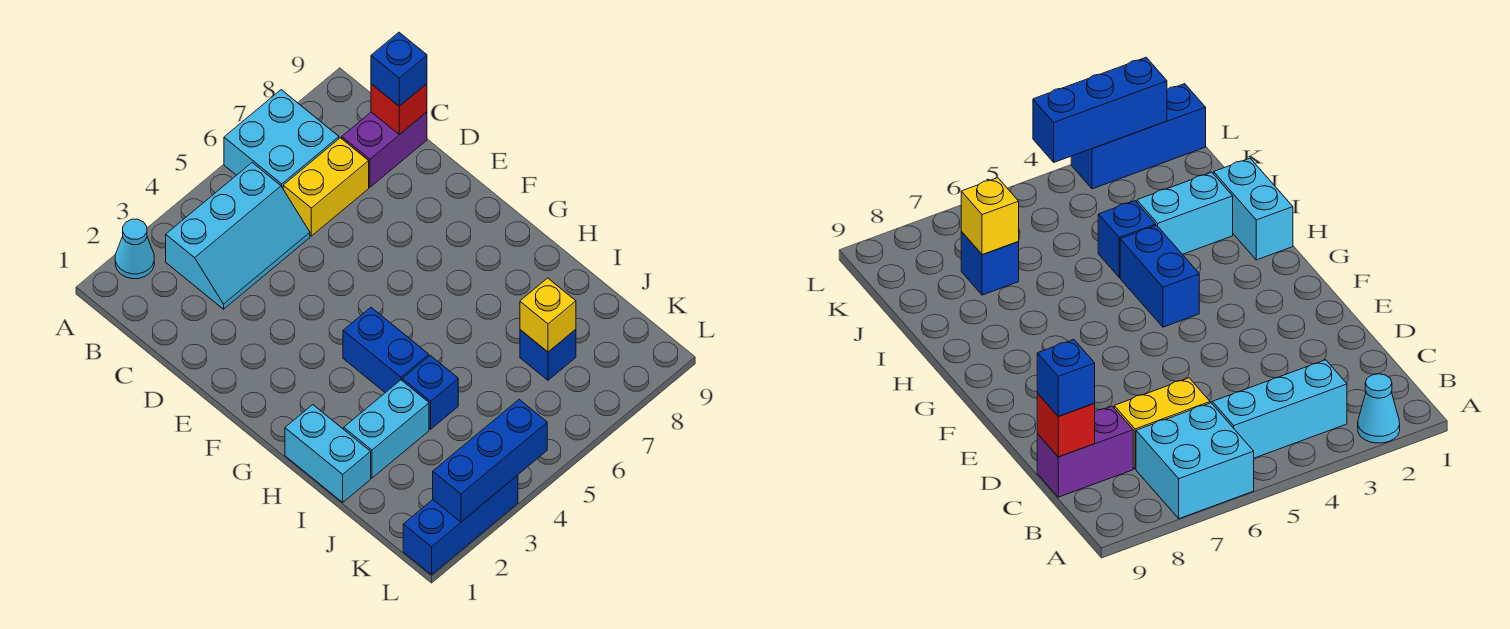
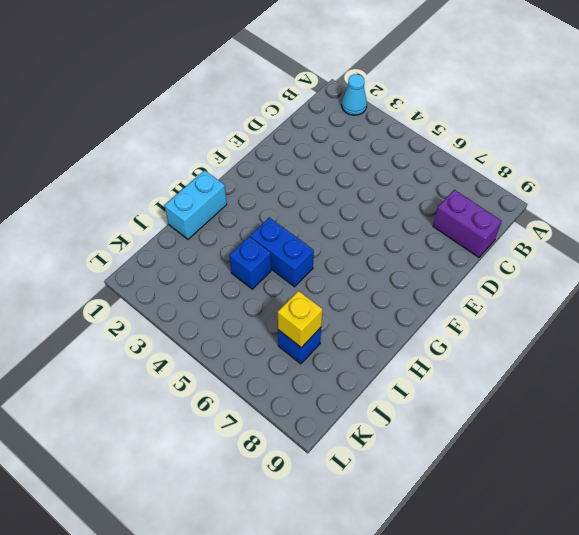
blue brick H4:H5 level 1 -> blue brick G4:H4 level 1
none -> cyan brick A6:B7 level 1
none -> cyan slope B3:C5 level 1 top B
none -> yellow brick C6:C7 level 1

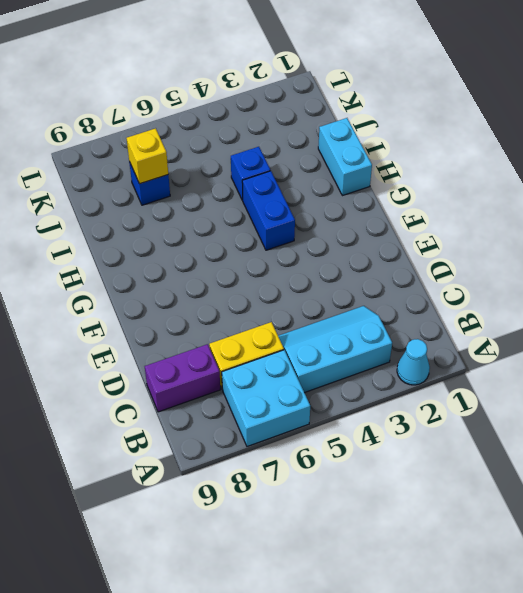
none -> cyan brick I2:I3 level 1
none -> blue brick L1:L3 level 1
none -> red brick C9 level 2

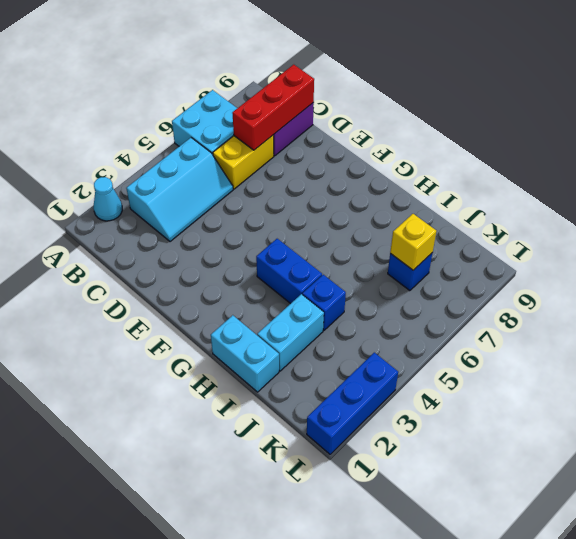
red brick C7:C9 level 2 -> red brick C9 level 2
none -> blue brick L2:L4 level 2
none -> blue brick C9 level 3

